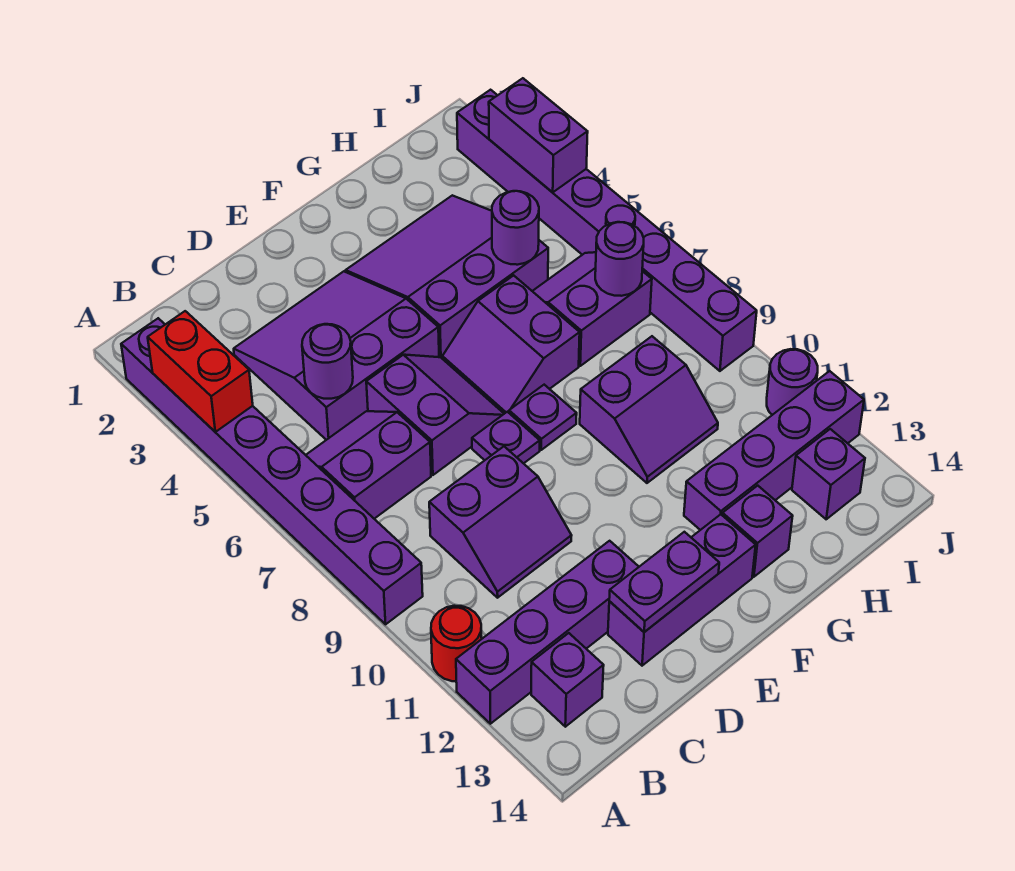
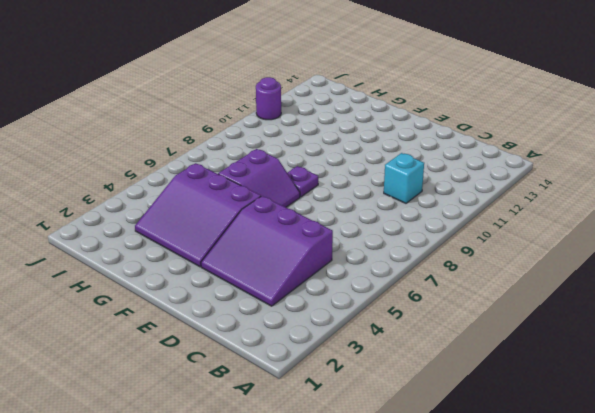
cyan brick C10 level 1 -> purple slope C9:D10 level 1 top 9
none -> purple brick A2:A9 level 1
none -> red round brick A11 level 1
none -> purple brick A12:D12 level 1

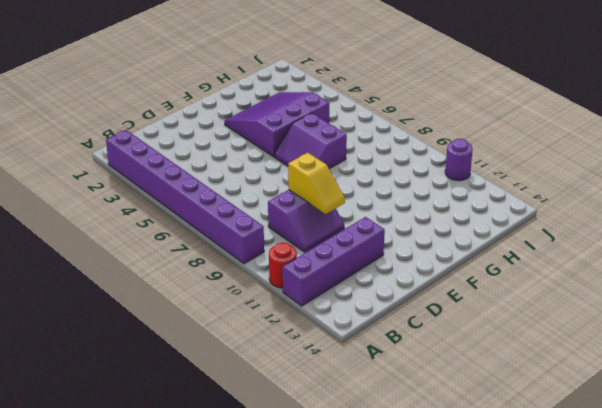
yellow slope D9:D10 level 2 top 9 -> none
none -> purple slope B6:C7 level 1 top 7
none -> purple brick B13 level 1
none -> purple slope C3:E5 level 1 top 5

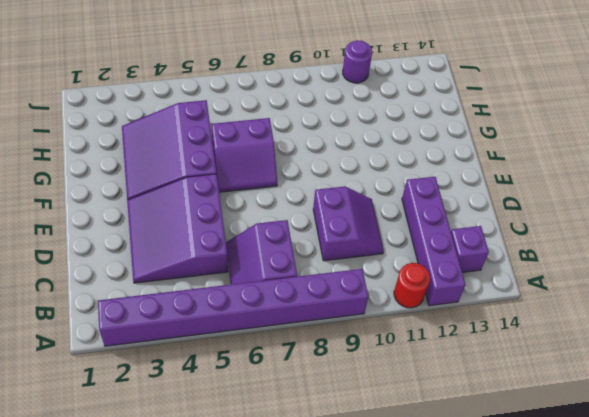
none -> purple slope D6:E7 level 1 top D
none -> purple brick D13:F13 level 1
none -> purple plate E8 level 1

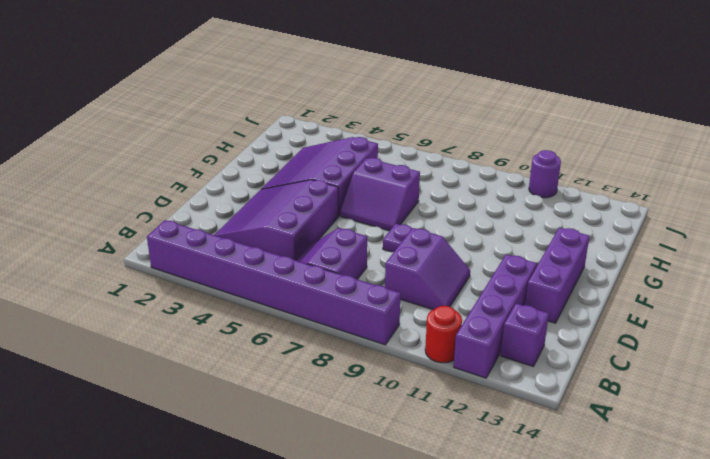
none -> purple slope D6:E7 level 1 top D
none -> purple plate F8 level 1
none -> purple slope G9:H10 level 1 top 9

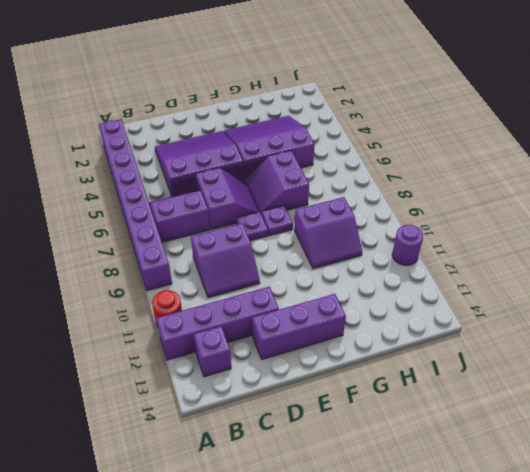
none -> purple brick G12:J12 level 1
none -> purple brick G13 level 1
none -> purple slope H6:I7 level 1 top 7

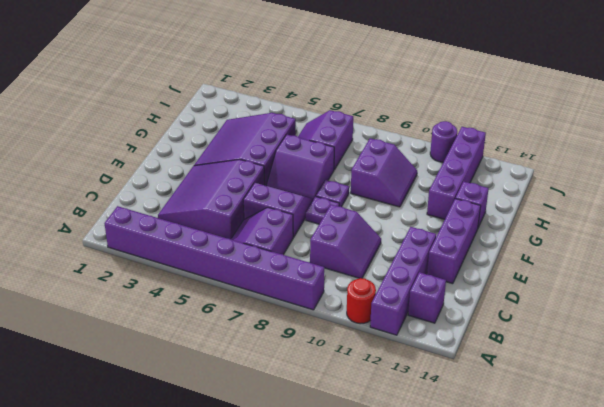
none -> purple brick I13 level 1
none -> purple brick J2:J9 level 1
none -> red brick A3:A4 level 2

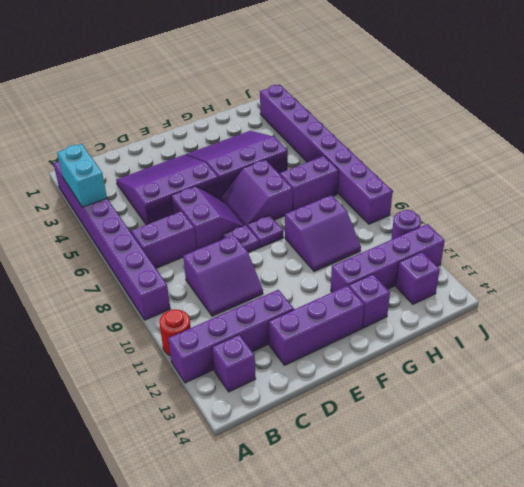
cyan brick A3:A4 level 2 -> red brick A3:A4 level 2
none -> purple round brick C5 level 2
none -> purple plate D13:E13 level 2
none -> purple round brick H5 level 2

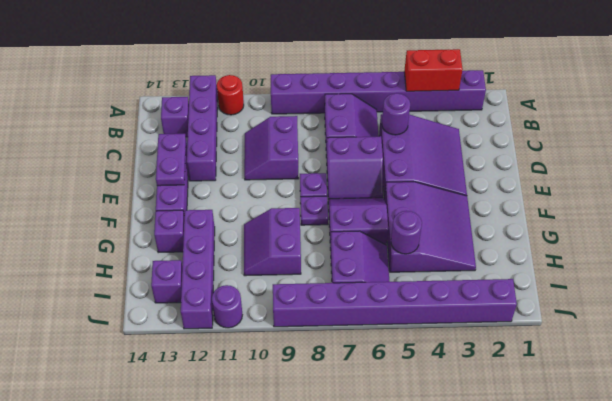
none -> purple round brick I7 level 2
none -> purple brick J3:J4 level 2

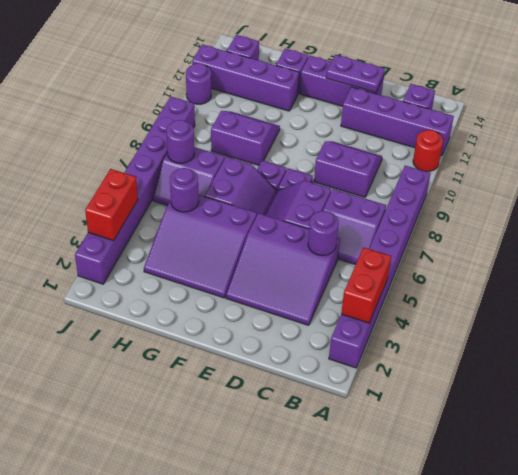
red brick J3:J4 level 2 -> purple brick J3:J4 level 2

